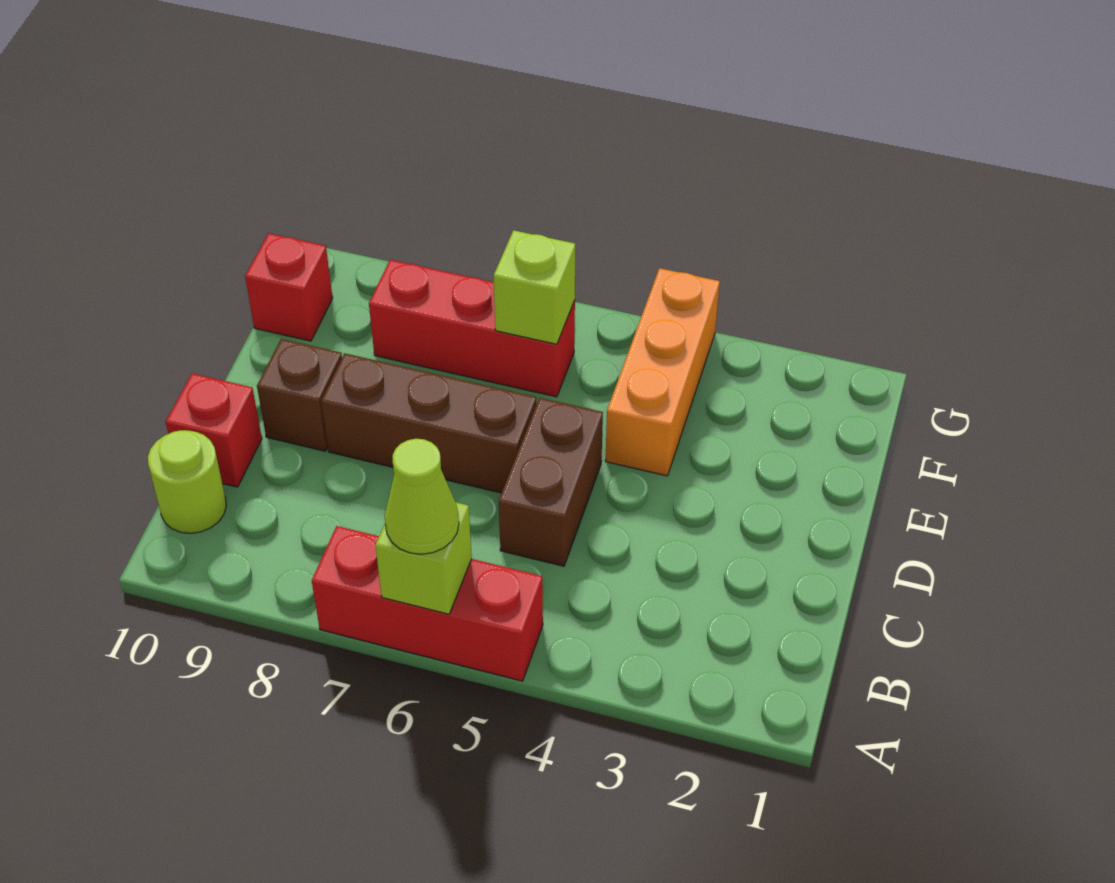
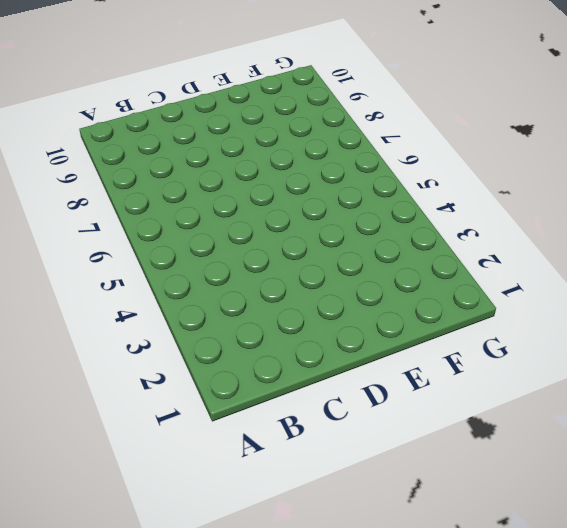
none -> red brick A5:A7 level 1
none -> lime round brick B10 level 1
none -> brown brick C5:D5 level 1

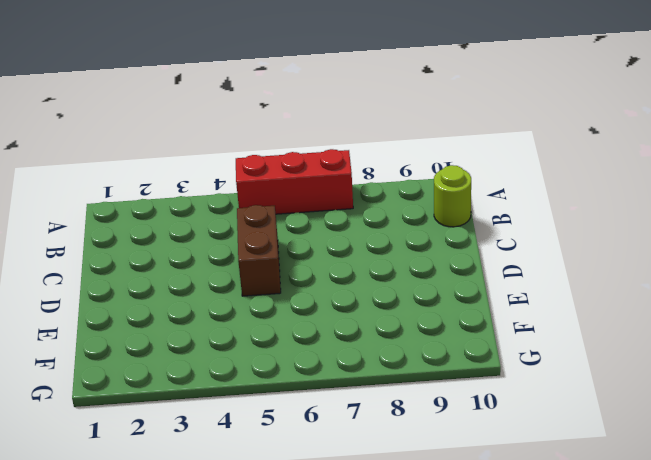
none -> red brick C10 level 1
none -> brown brick D6:D8 level 1
none -> brown brick D9 level 1

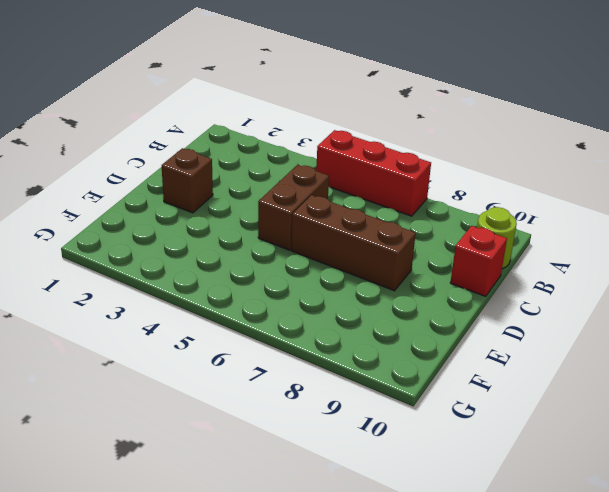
brown brick D2 level 1 -> brown brick D9 level 1
none -> orange brick E4:G4 level 1
none -> red brick F6:F8 level 1
none -> red brick F10 level 1

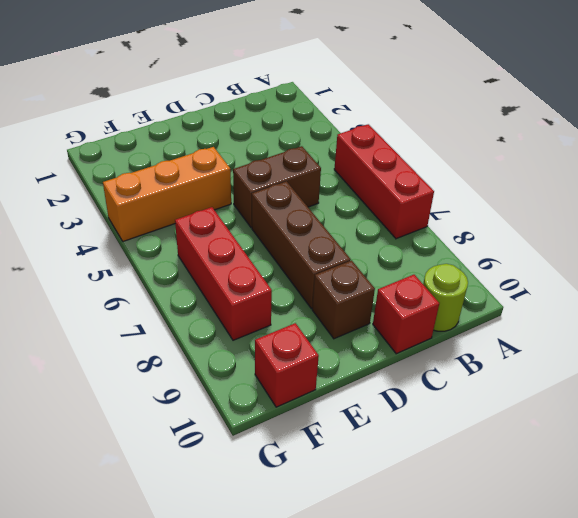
none -> lime brick A6 level 2
none -> lime brick F6 level 2
none -> lime cone A6 level 3

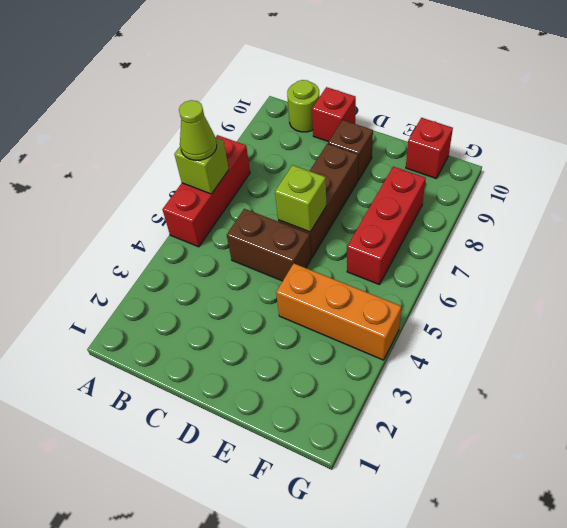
lime brick D6 level 2 -> lime brick F6 level 2

